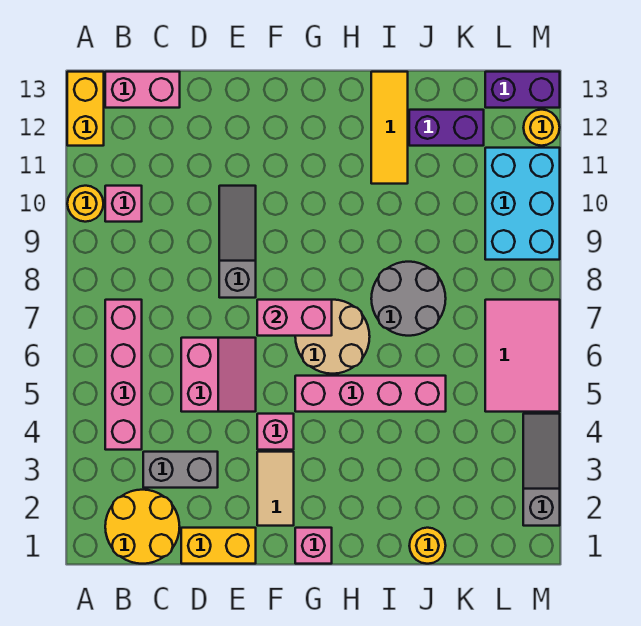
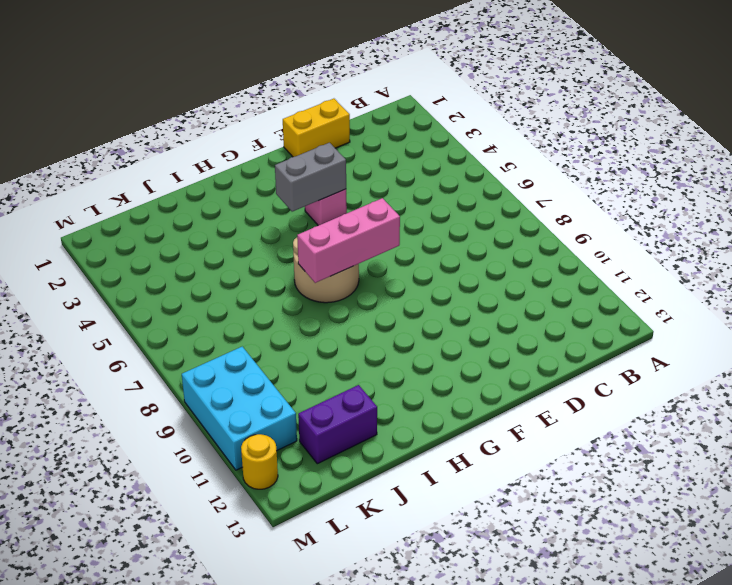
grey brick F4:G4 level 2 -> grey brick C3:D3 level 1
pink brick F7:H7 level 2 -> pink brick F7:G7 level 2
none -> yellow round brick A10 level 1
none -> yellow brick A12:A13 level 1
none -> yellow round brick B1:C2 level 1

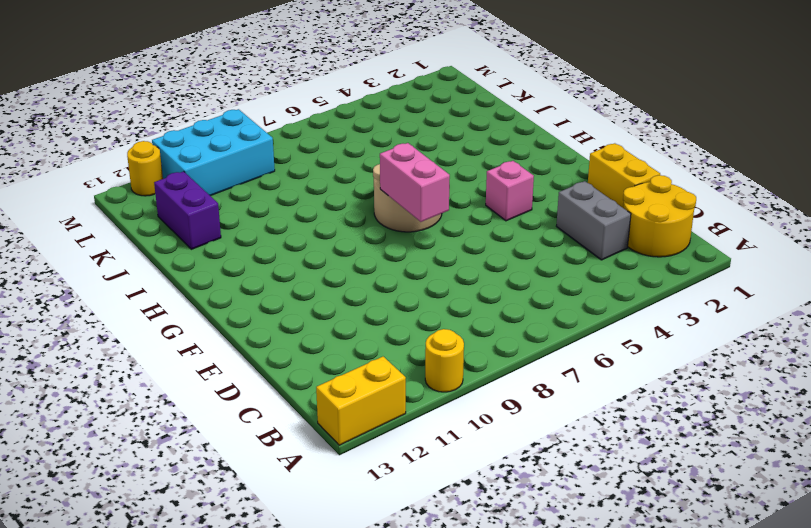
none -> pink brick B4:B7 level 1
none -> pink brick B10 level 1
none -> pink brick B13:C13 level 1

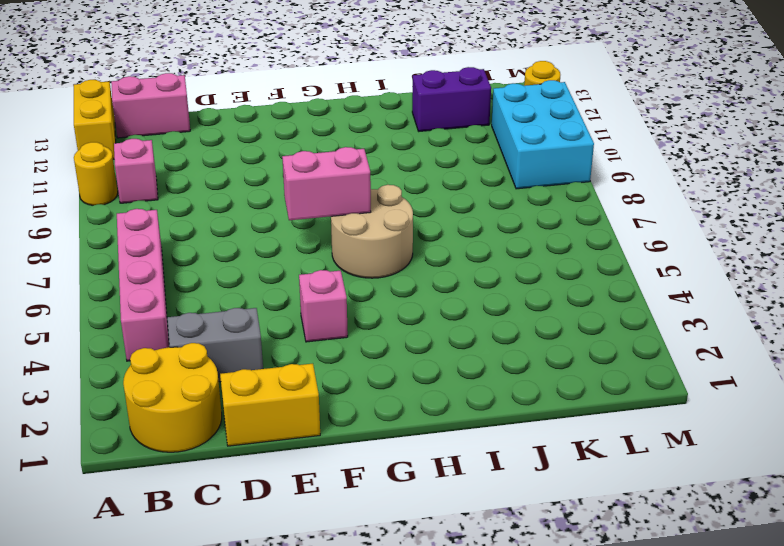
none -> pink slope D5:E6 level 1 top D
none -> grey slope E8:E10 level 1 top 8
none -> tan tile F2:F3 level 1

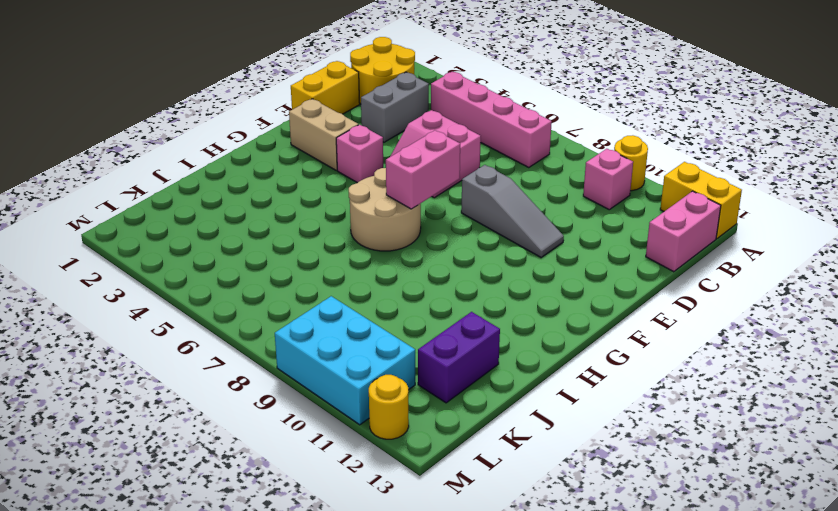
tan brick F2:F3 level 1 -> tan tile F2:F3 level 1
none -> pink brick G1 level 1
none -> pink brick G5:J5 level 1
none -> grey round brick I7:J8 level 1

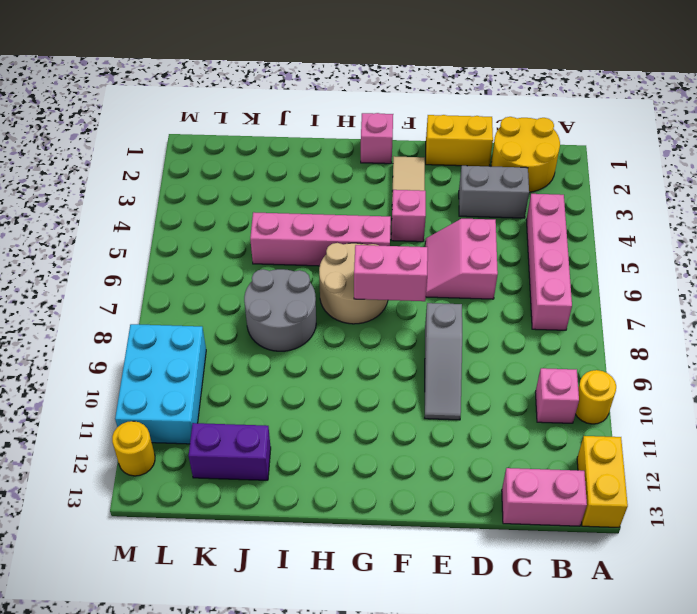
none -> yellow tile I11:I13 level 1
none -> yellow round brick J1 level 1
none -> pink tile L5:M7 level 1

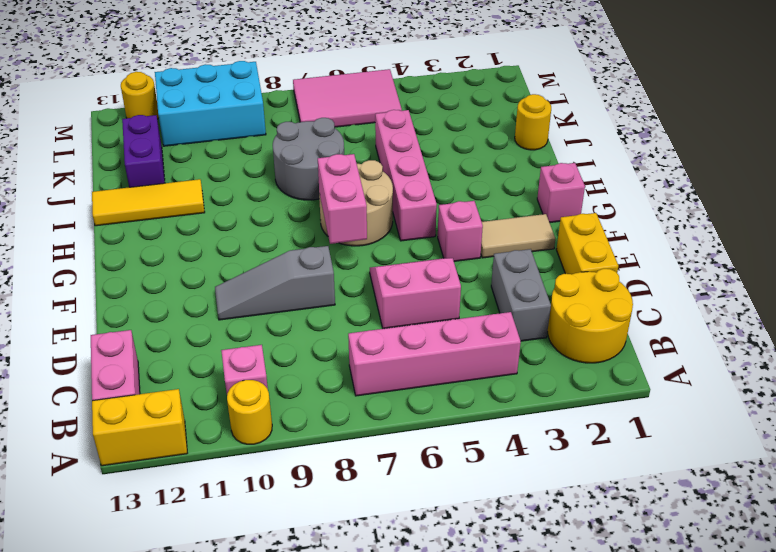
none -> purple brick L13:M13 level 1
none -> grey slope M2:M4 level 1 top 2

